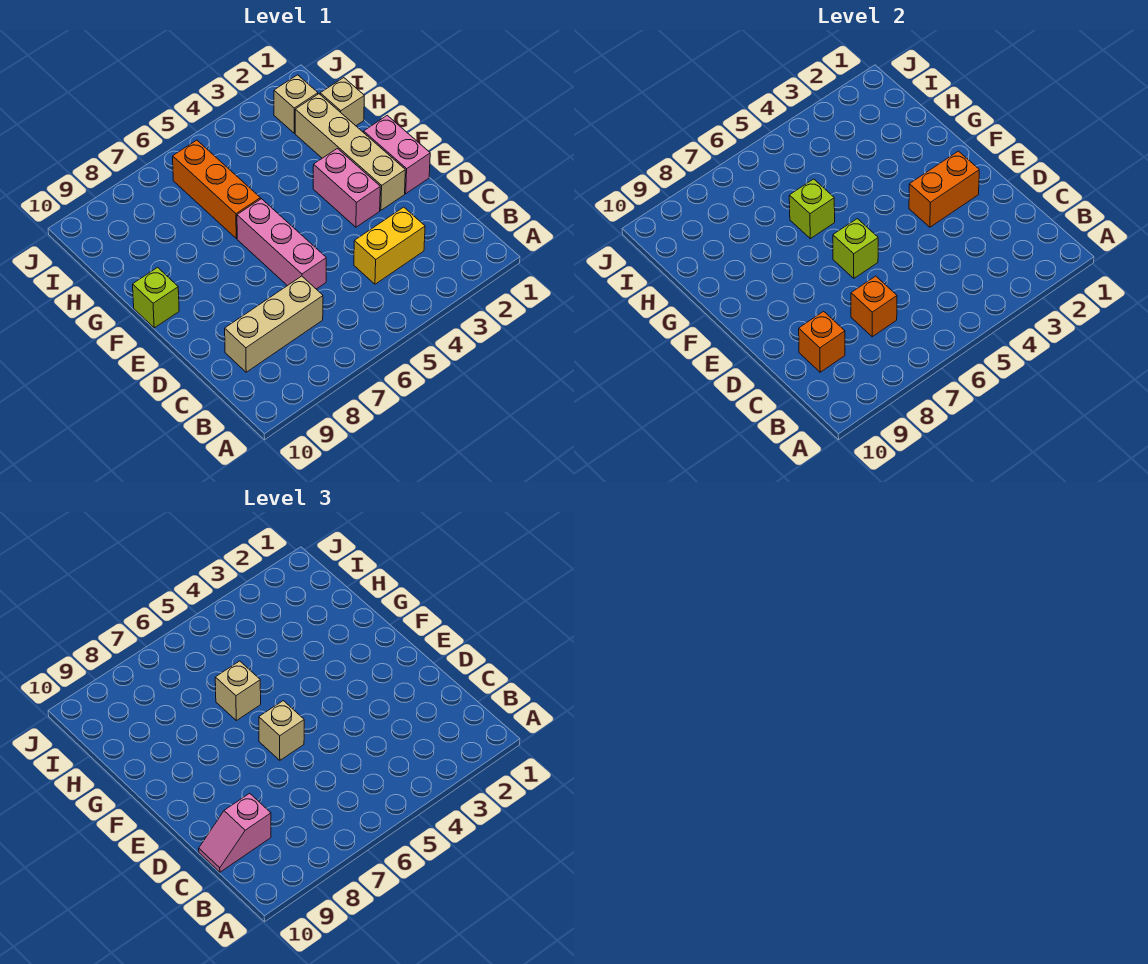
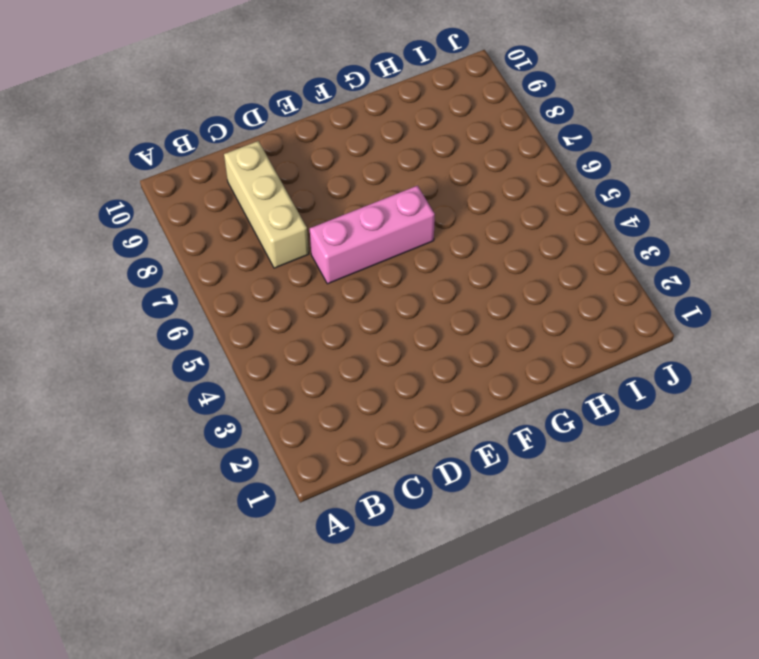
none -> yellow brick C3:C4 level 1
none -> pink brick E1:F1 level 1
none -> tan brick E2:H2 level 1

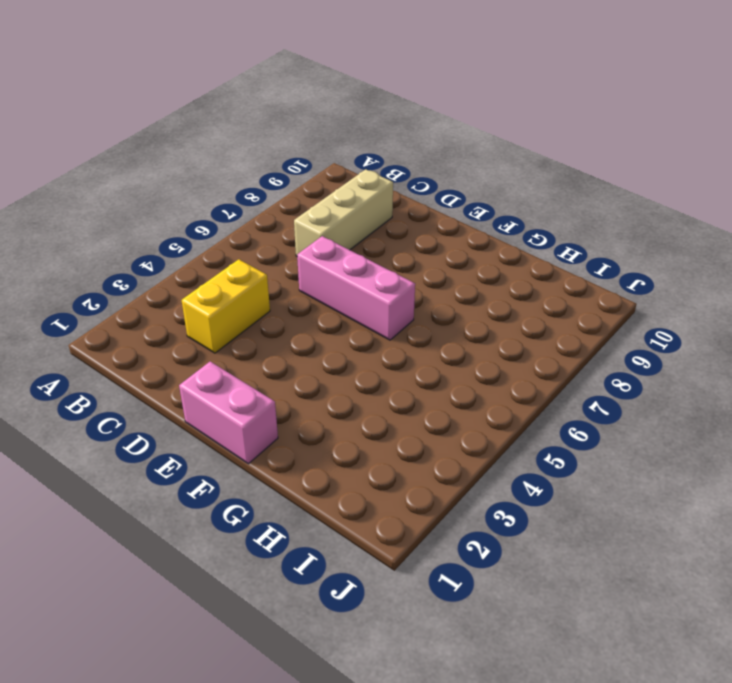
none -> tan brick E2:H2 level 1
none -> pink brick E3:F3 level 1
none -> lime brick F10 level 1

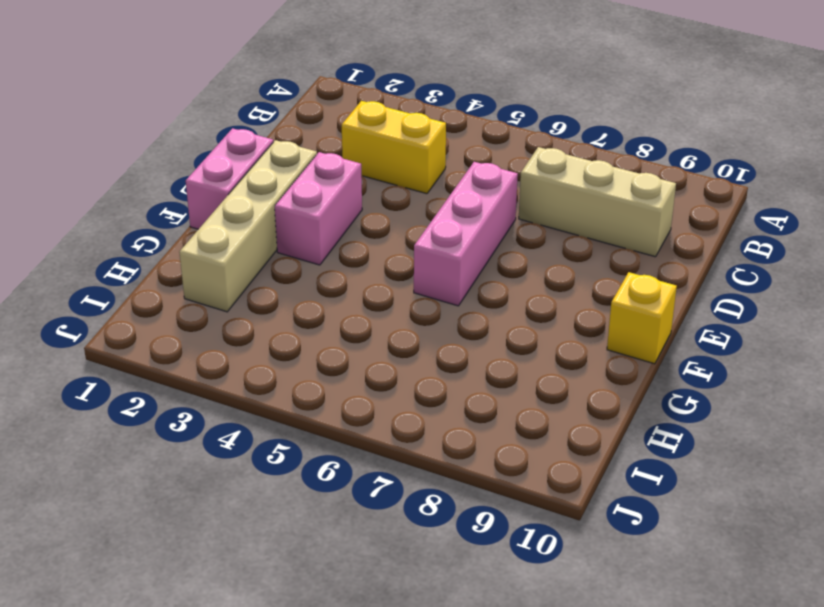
yellow brick F10 level 1 -> lime brick F10 level 1
none -> orange brick G6:I6 level 1
none -> tan brick H1 level 1
none -> tan brick I2 level 1

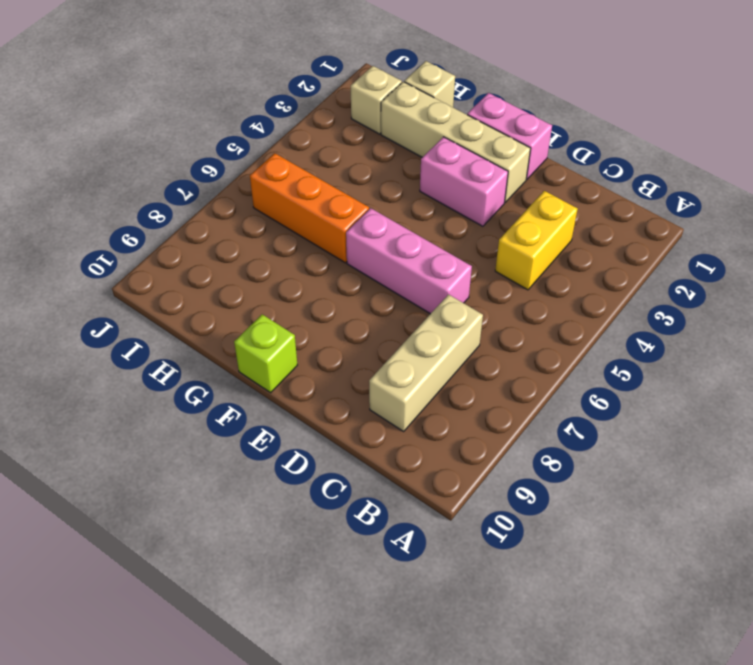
none -> orange brick C7 level 2
none -> orange brick C9 level 2
none -> orange brick E2:E3 level 2

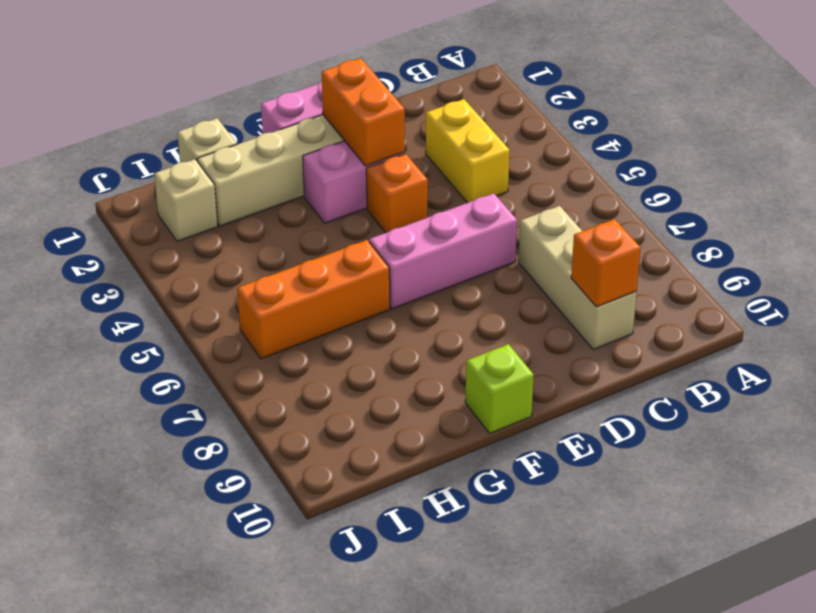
orange brick E4 level 1 -> orange brick C7 level 2
none -> lime brick E6 level 2
none -> lime brick G6 level 2
none -> pink slope C9:C10 level 3 top 9

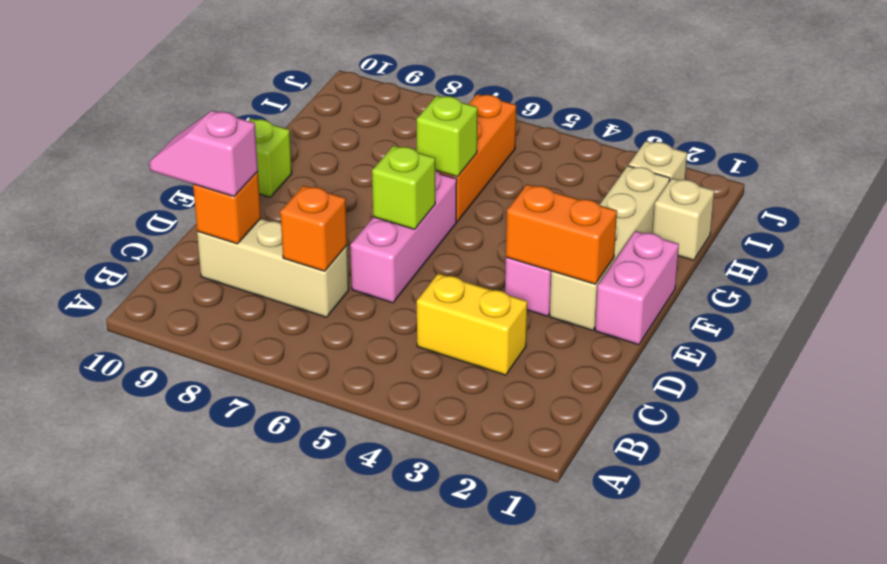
none -> tan brick E6 level 3
none -> tan brick G6 level 3

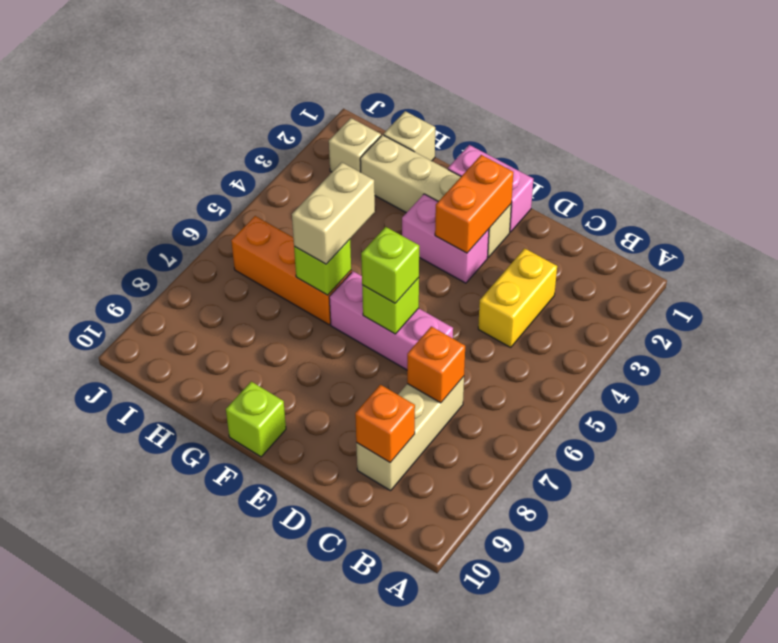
lime brick E6 level 3 -> tan brick E6 level 3
tan brick G5:G6 level 3 -> tan brick G6 level 3
none -> pink slope C9:C10 level 3 top 9

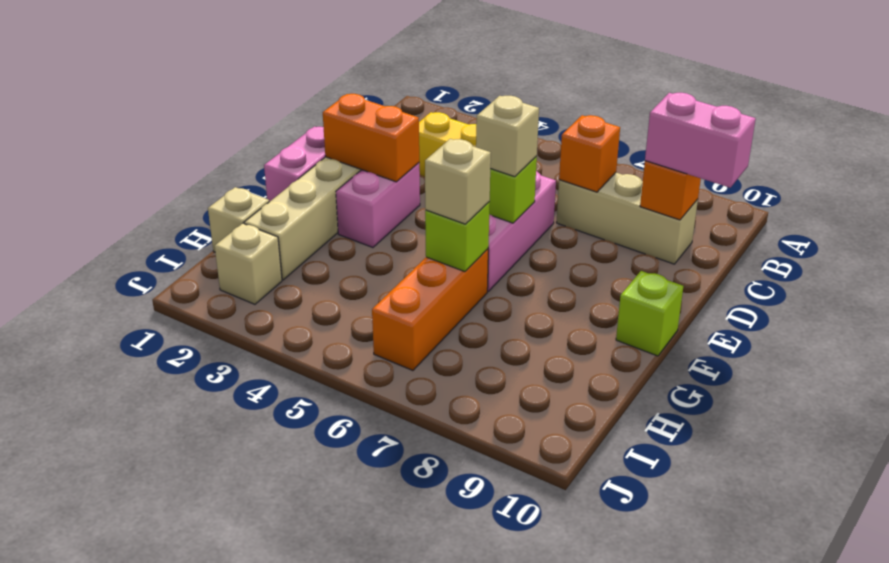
pink brick C9:C10 level 3 -> pink slope C9:C10 level 3 top 9

